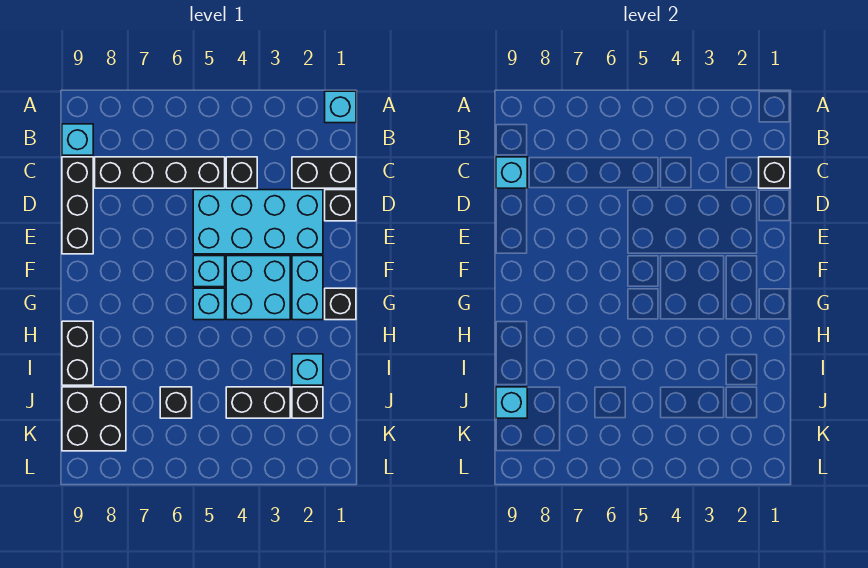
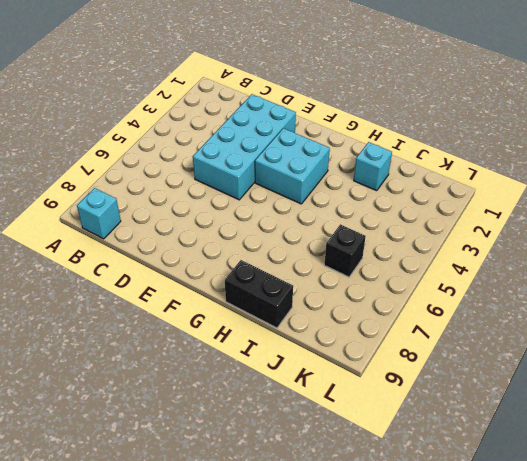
none -> cyan brick A1 level 1
none -> black brick C1:C2 level 1
none -> black brick C4 level 1

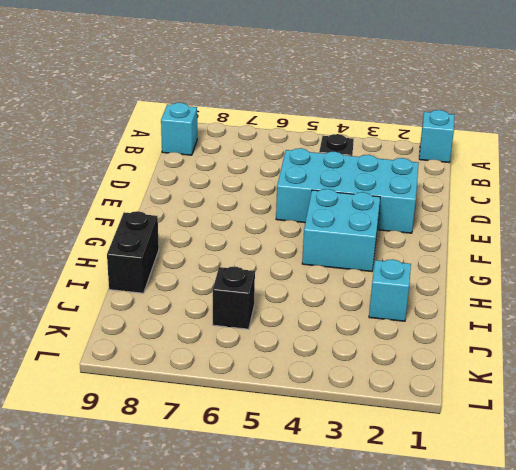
none -> black brick C1:C2 level 1
none -> black brick C5:C8 level 1
none -> black brick C9:E9 level 1

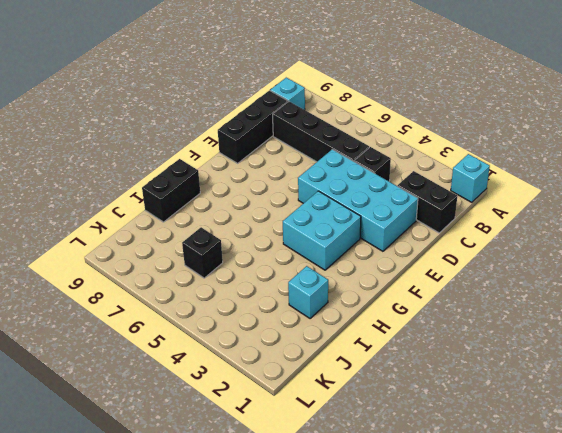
none -> black brick D1 level 1
none -> cyan brick F2:G2 level 1
none -> cyan brick F5 level 1

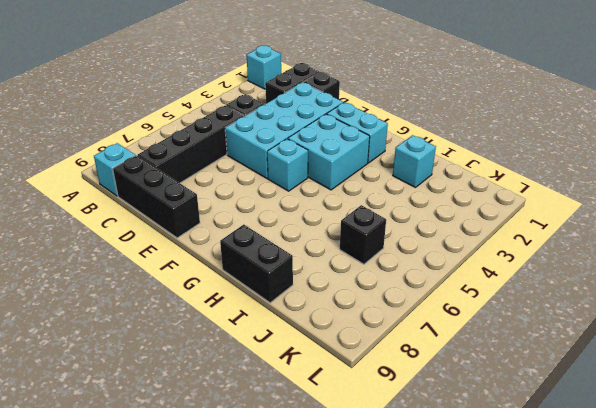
none -> black brick G1 level 1
none -> cyan brick G5 level 1
none -> black brick J2 level 1

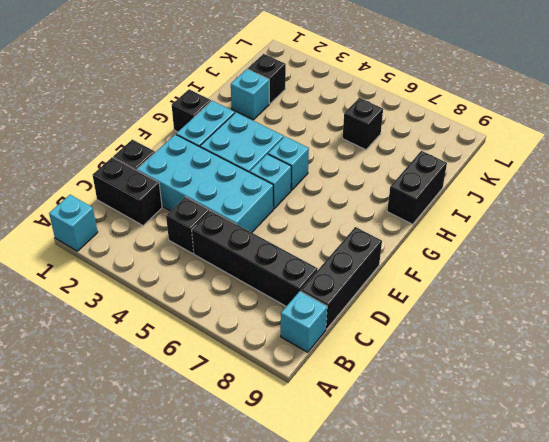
none -> black brick J3:J4 level 1
none -> black brick J8:K9 level 1
none -> black brick C1 level 2

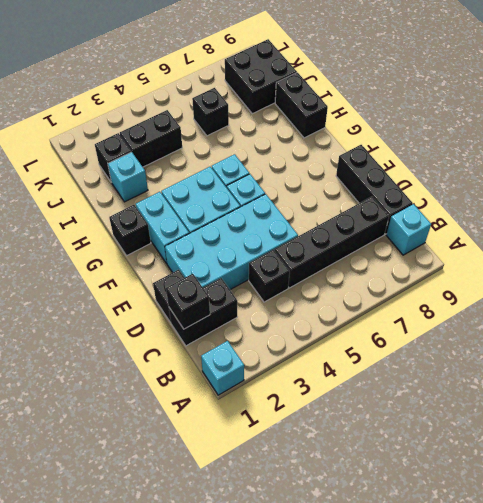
none -> cyan brick C9 level 2
none -> cyan brick J9 level 2

